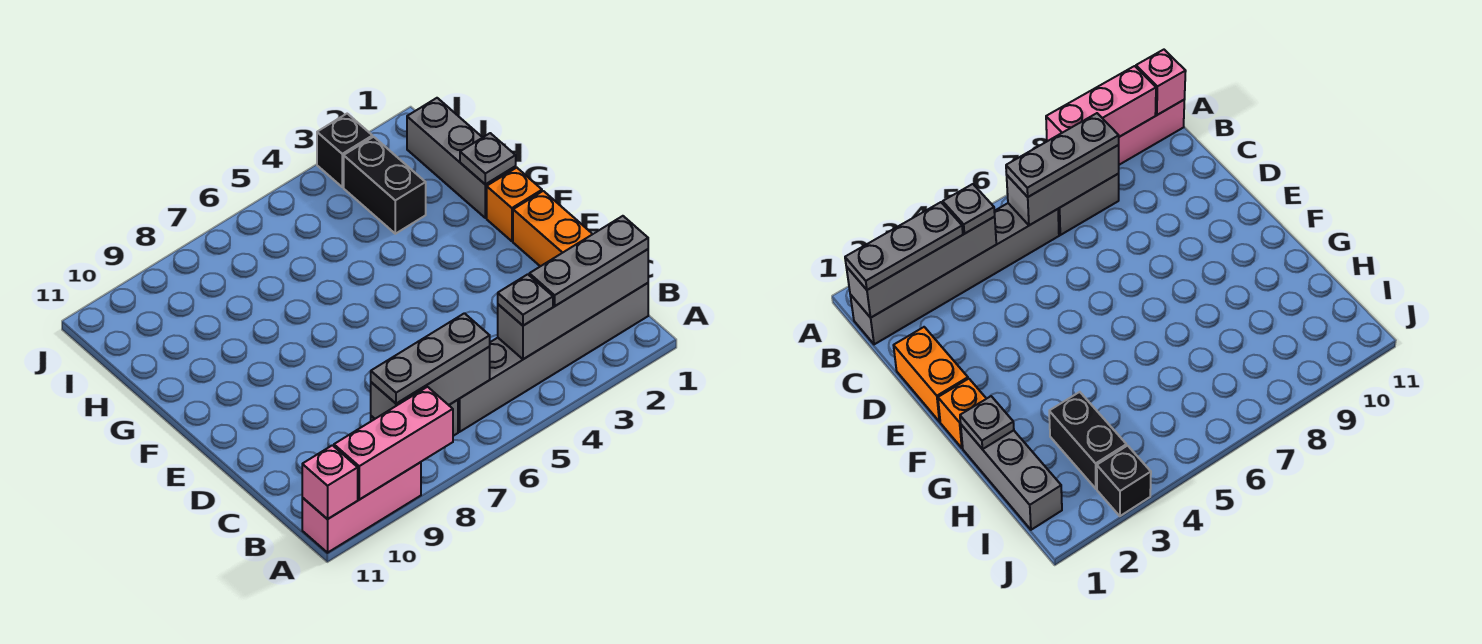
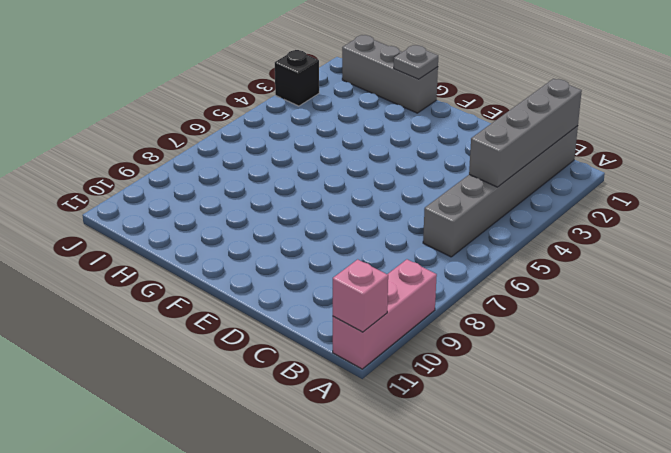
none -> grey brick B7:B8 level 1
none -> orange brick D1:E1 level 1
none -> orange brick F1 level 1

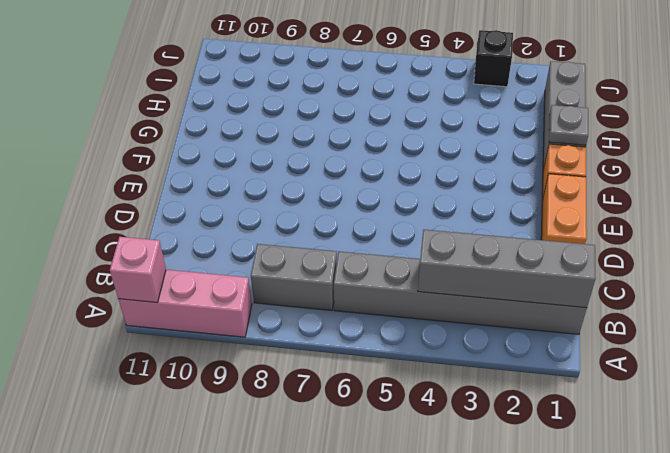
none -> black brick H3:I3 level 1
none -> pink brick A8:A10 level 2
none -> grey brick B6:B8 level 2

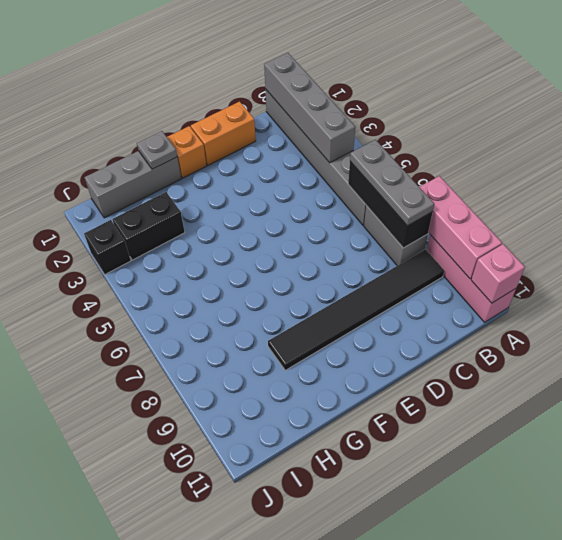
black brick B6:B8 level 2 -> grey brick B6:B8 level 2
black tile B9:G9 level 1 -> none
none -> grey plate B1:B3 level 3
none -> grey plate B4 level 3

